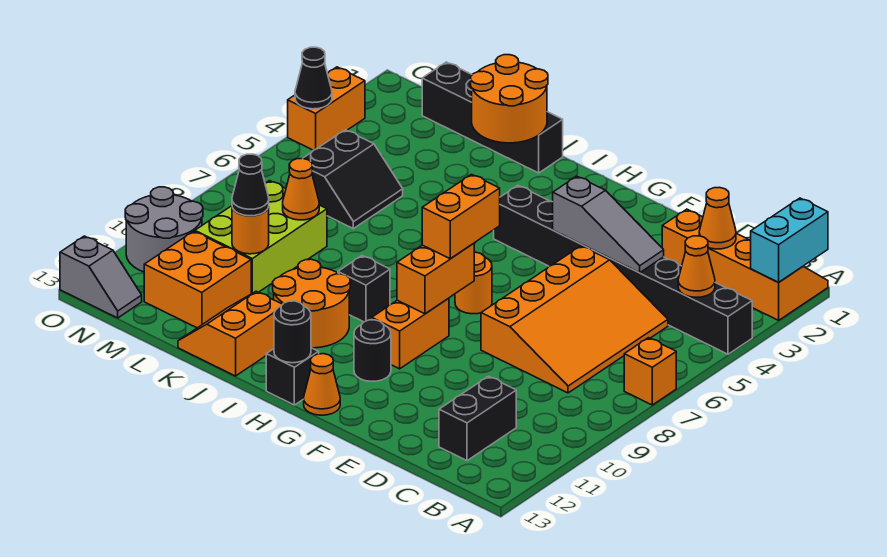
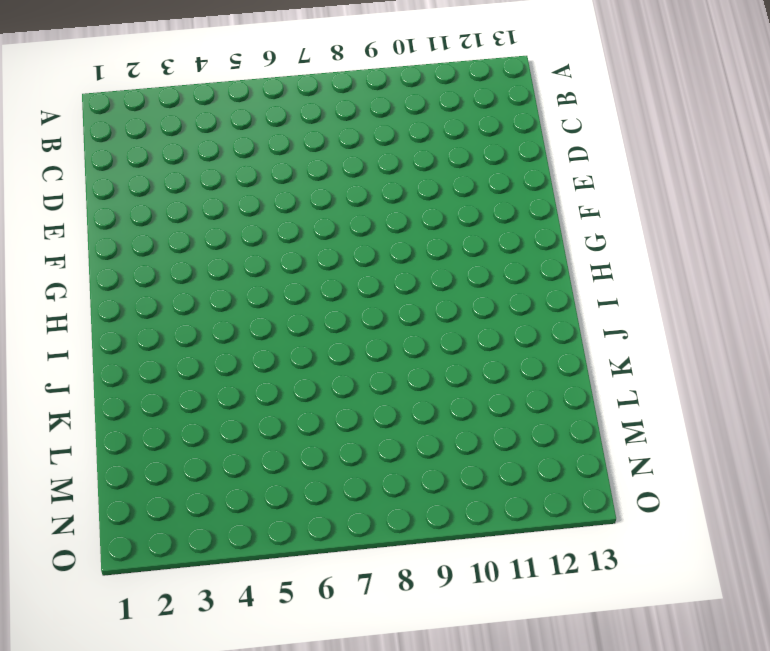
none -> orange slope A1:D2 level 1 top 2
none -> black brick A4:H4 level 1
none -> orange brick A7 level 1
none -> orange slope C5:E8 level 1 top E

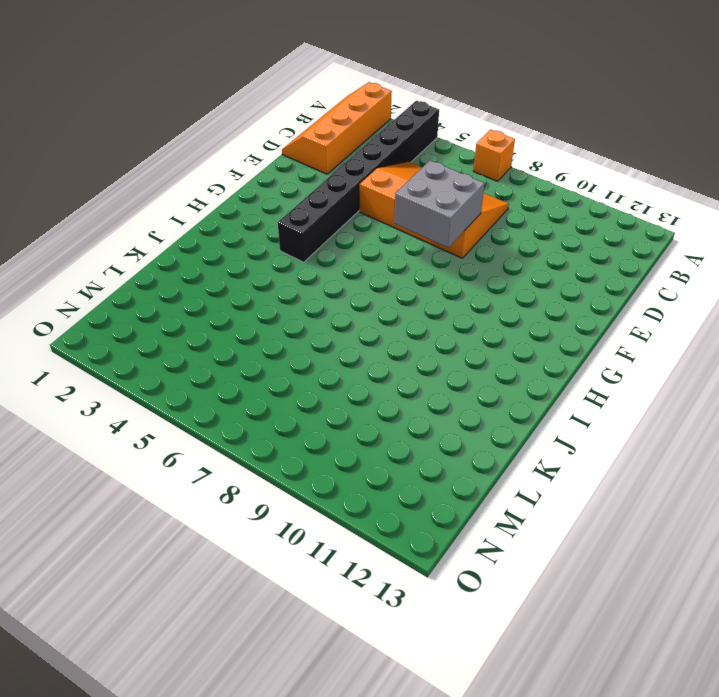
grey brick E7:F8 level 2 -> none
none -> black brick C11:C12 level 1
none -> orange round brick G7 level 1
none -> orange brick G9:G10 level 1
none -> black round brick G11 level 1

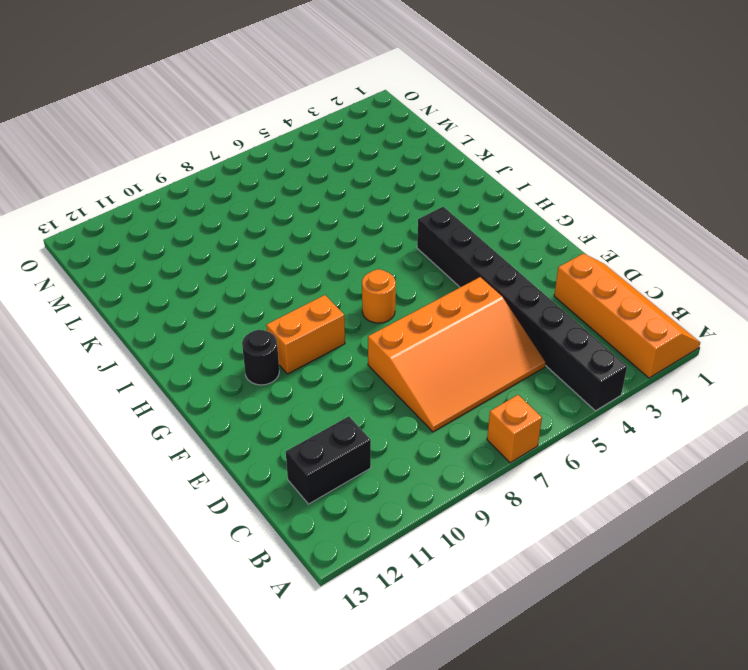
none -> orange cone G13 level 1
none -> black brick H13 level 1
none -> black brick I9 level 1
none -> orange round brick I10:J11 level 1

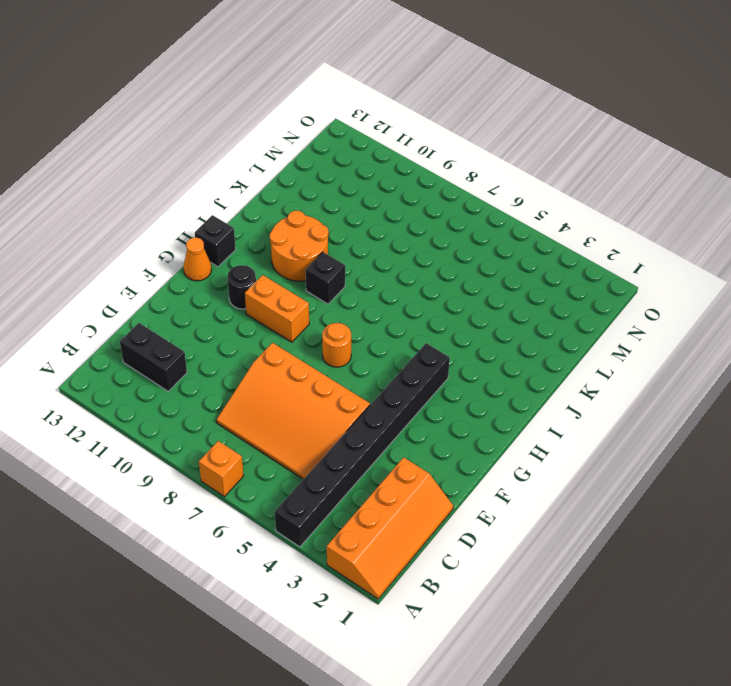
none -> black brick J1:M1 level 1
none -> orange slope J12:K13 level 1 top J
none -> black slope L5:M6 level 1 top M
none -> lime brick L8:M10 level 1

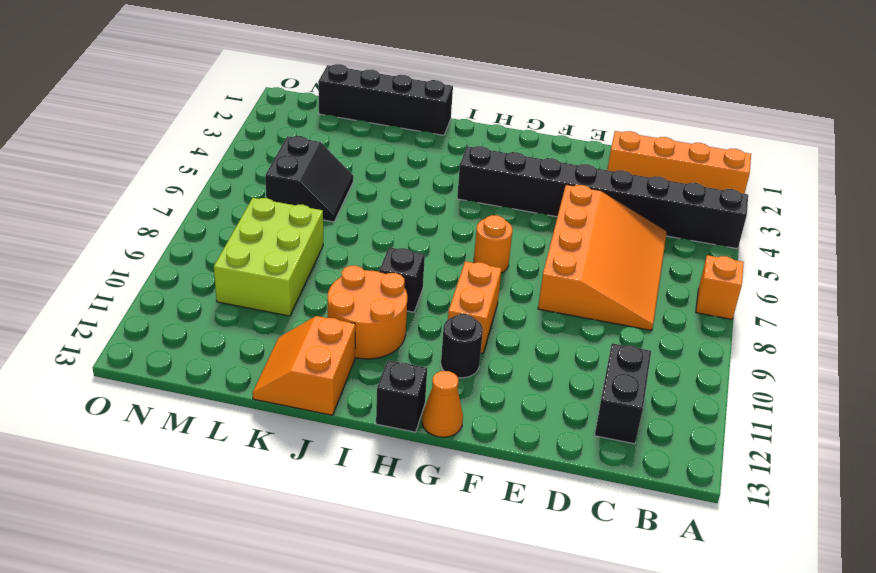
none -> orange brick L11:M12 level 1
none -> grey round brick N10:O11 level 1
none -> grey slope N13:O13 level 1 top O
none -> orange brick O3:O4 level 1

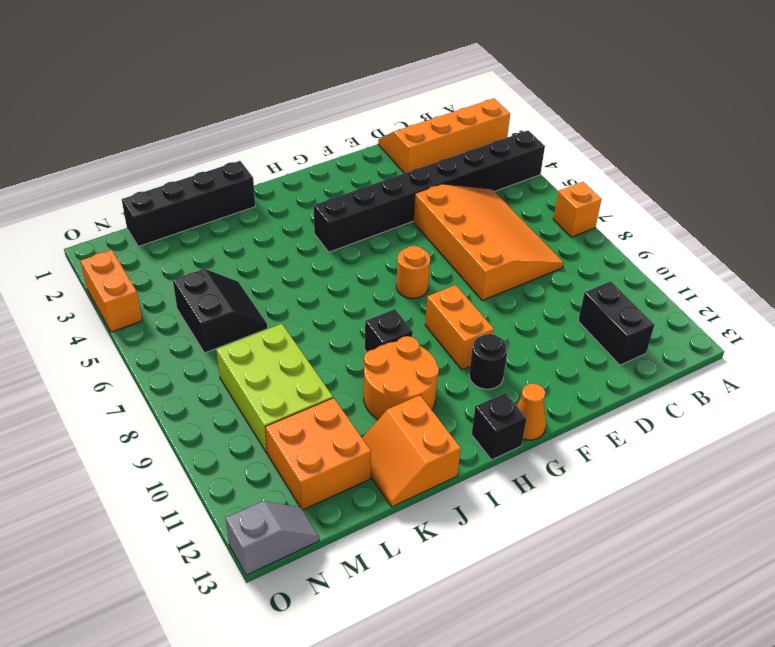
none -> grey round brick N10:O11 level 1
none -> cyan brick A1:A2 level 2
none -> orange cone B4 level 2
none -> orange cone C2 level 2

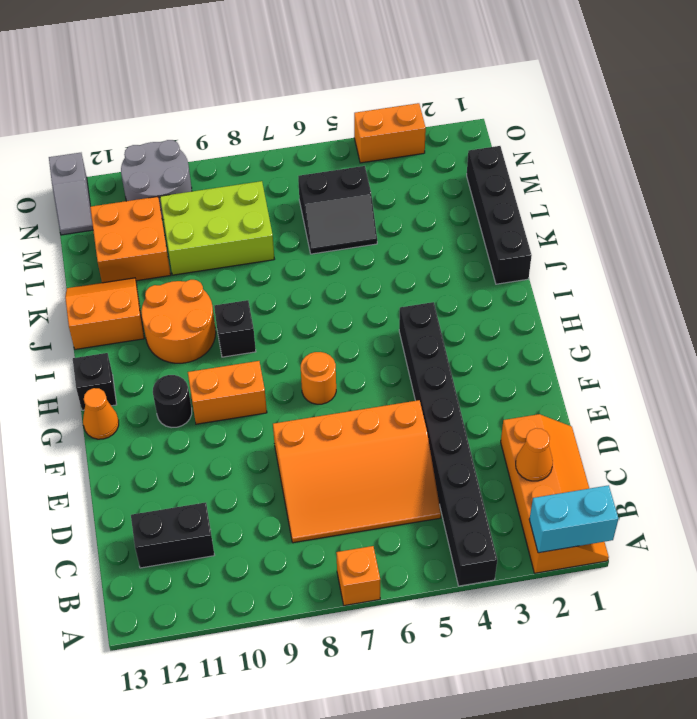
none -> orange cone B4 level 2
none -> grey slope D4:F4 level 2 top F
none -> orange brick G8:G9 level 2
none -> black round brick H13 level 2

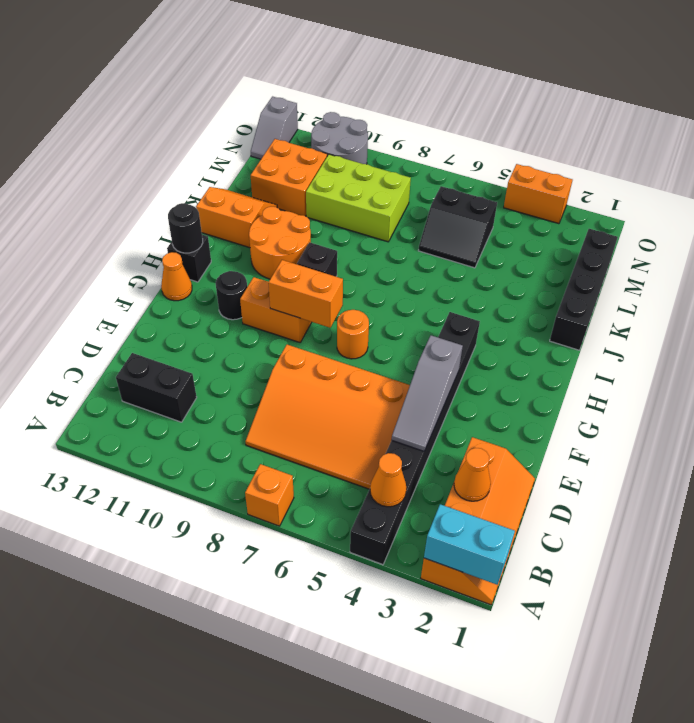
none -> orange round brick J1:K2 level 2
none -> orange cone L8 level 2
none -> orange round brick L10 level 2
none -> black cone O4 level 2

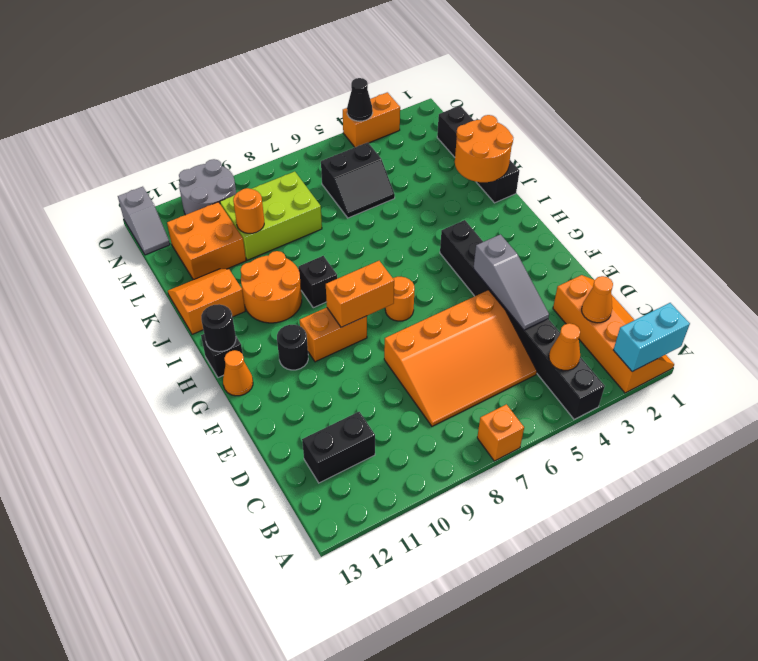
none -> orange cone L8 level 2
none -> orange brick G7:G8 level 3
none -> black cone L10 level 3

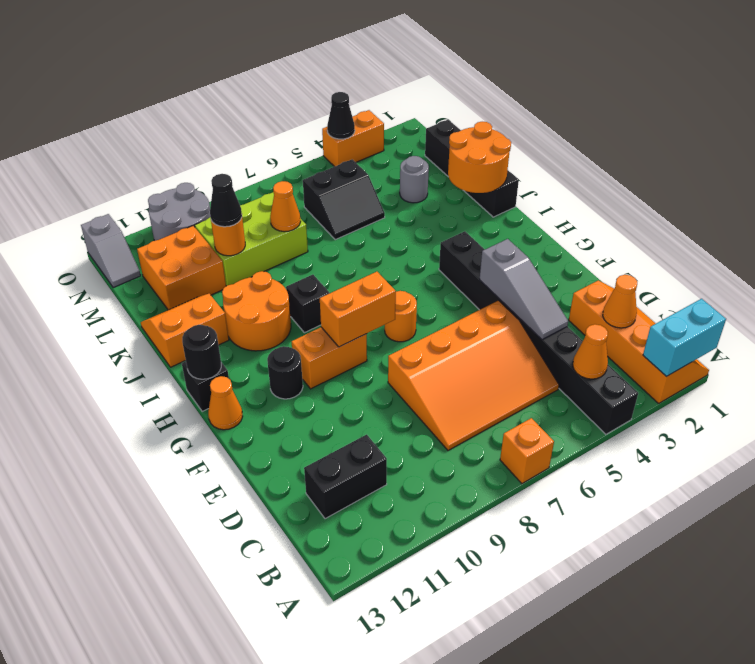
grey round brick L3 level 1 -> none
none -> orange brick G7:G8 level 3

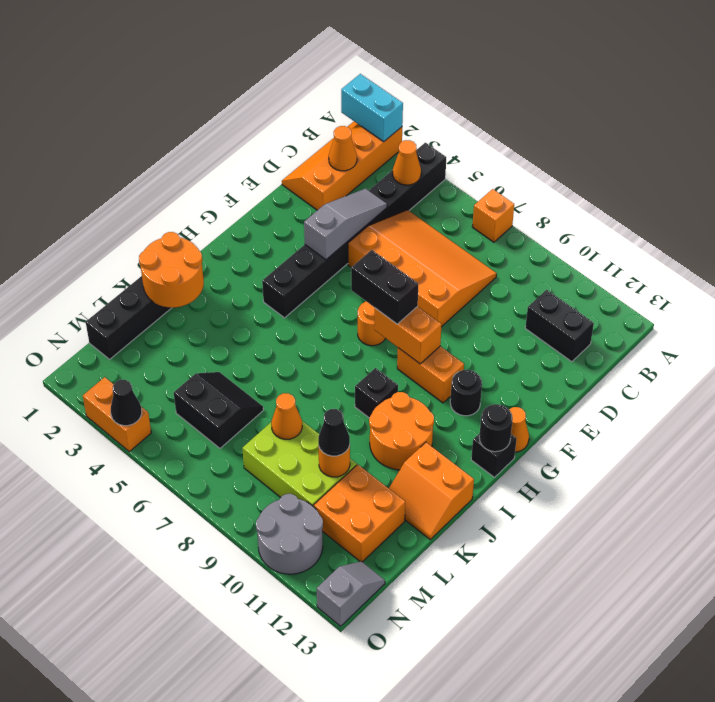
black brick G7:G8 level 3 -> orange brick G7:G8 level 3

